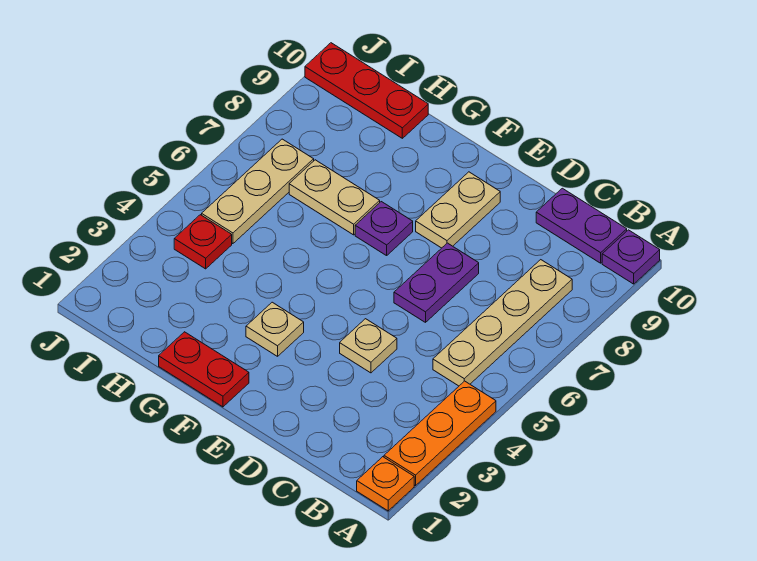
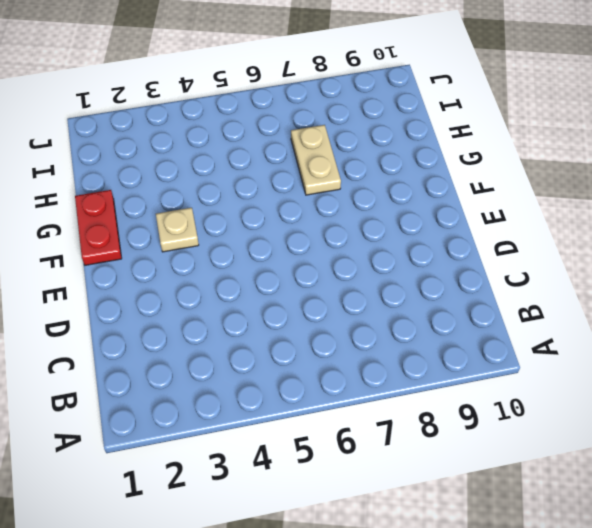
none -> orange plate A1 level 1
none -> orange plate A2:A4 level 1
none -> purple plate A10 level 1

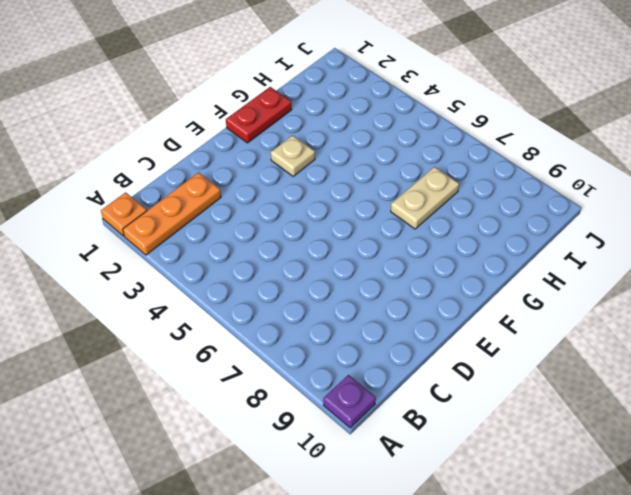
orange plate A2:C2 level 1 -> orange plate A2:A4 level 1
none -> tan plate B5:B8 level 1
none -> purple plate B10:C10 level 1
none -> tan plate D4 level 1

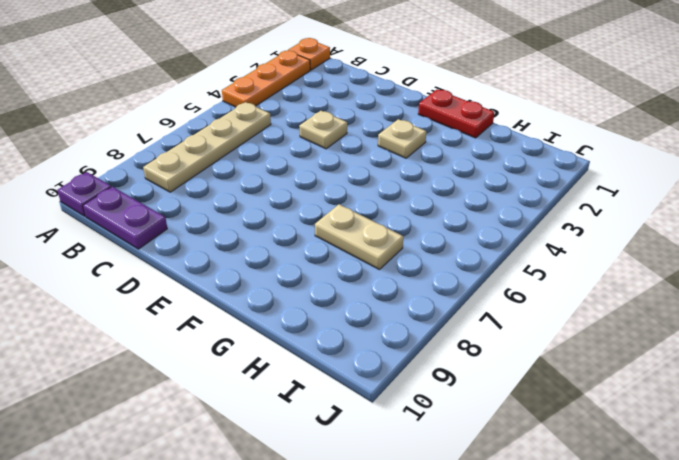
none -> purple plate D6:D7 level 1
none -> tan plate E8:E9 level 1
none -> purple plate F7 level 1

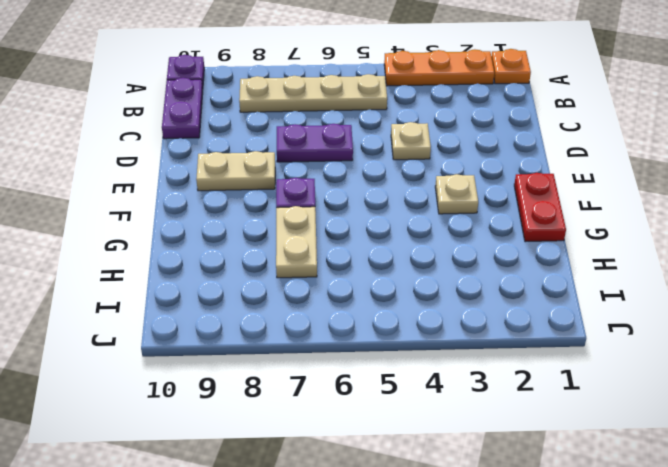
none -> red plate H10:J10 level 1
none -> red plate I4 level 1
none -> tan plate I5:I7 level 1

